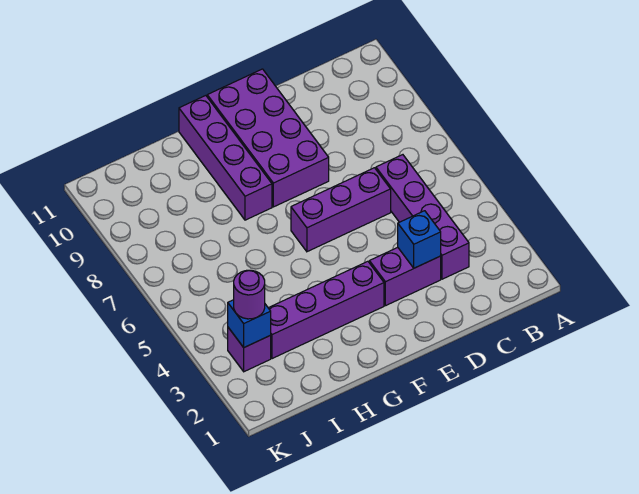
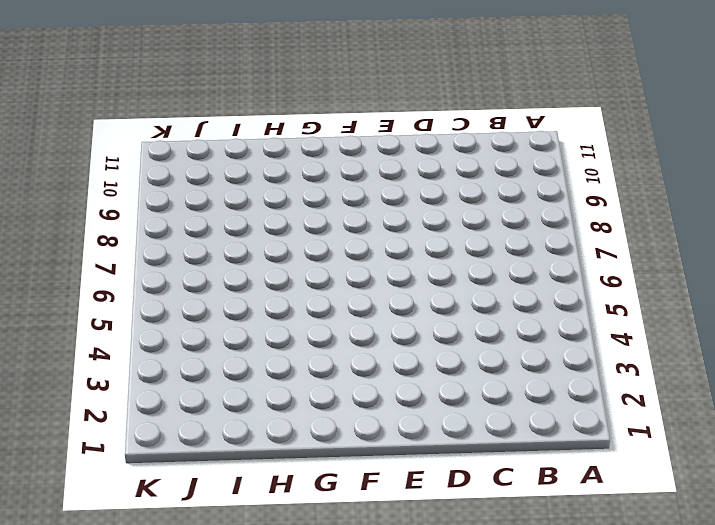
none -> purple brick C3:C6 level 1
none -> purple brick D3:E3 level 1

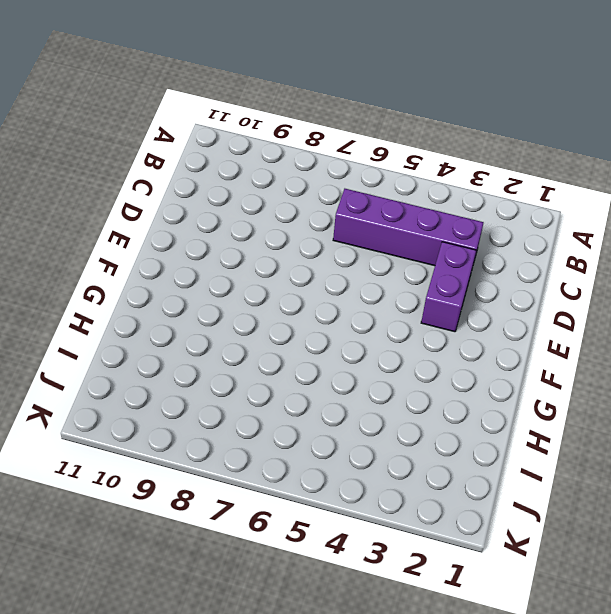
none -> purple brick D6:F6 level 1
none -> purple brick E8:F11 level 1

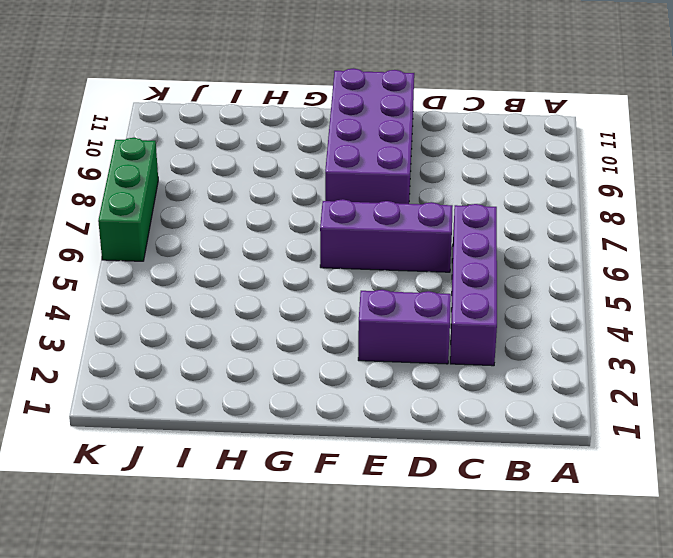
green brick K6:K8 level 1 -> none
none -> purple brick F3:I3 level 1
none -> purple brick G8:G11 level 1

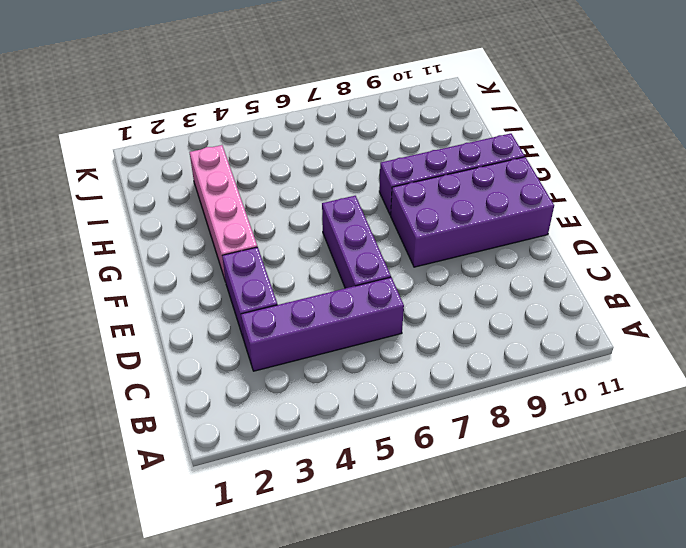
pink brick F3:I3 level 1 -> purple brick F3:I3 level 1
none -> purple brick J3 level 1
none -> blue brick D3 level 2

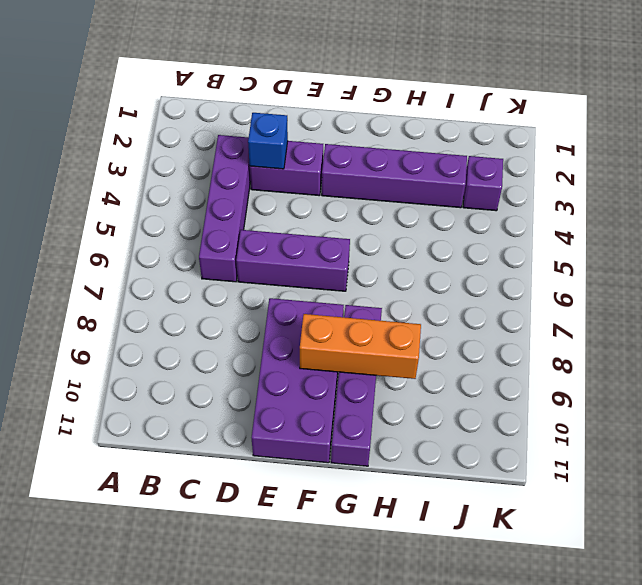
orange brick F9:H9 level 2 -> none
none -> blue brick J3 level 2
none -> purple round brick J3 level 3

